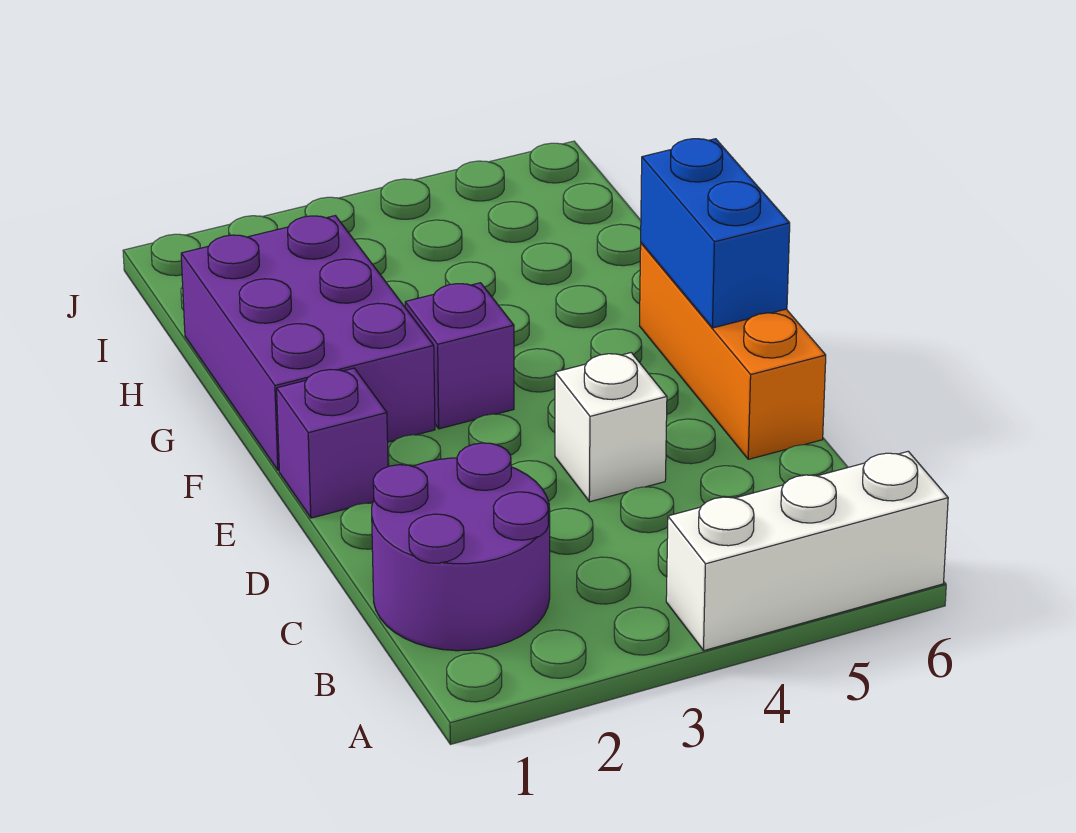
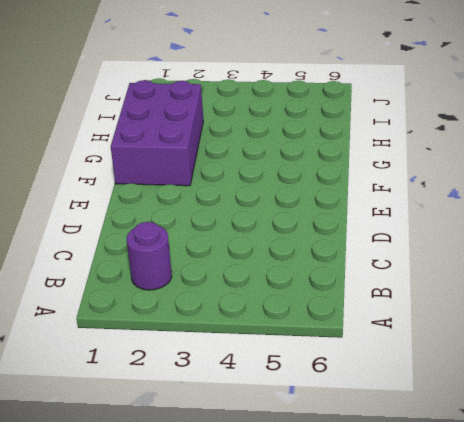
purple round brick B2 level 1 -> purple round brick B1:C2 level 1
none -> white brick A4:A6 level 1
none -> white brick D4 level 1

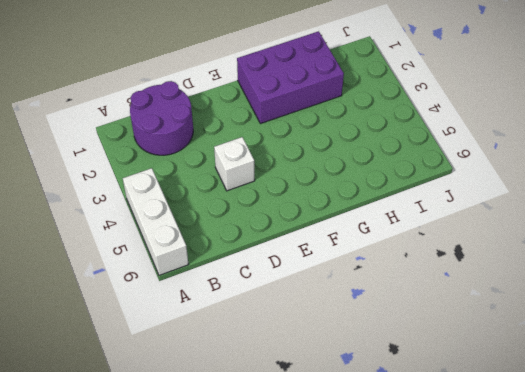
none -> orange brick D6:F6 level 1
none -> purple brick E1 level 1

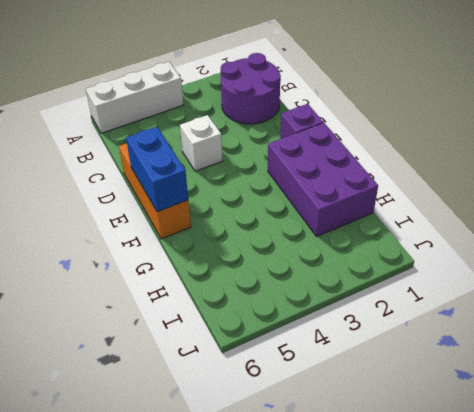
none -> purple brick F3 level 1

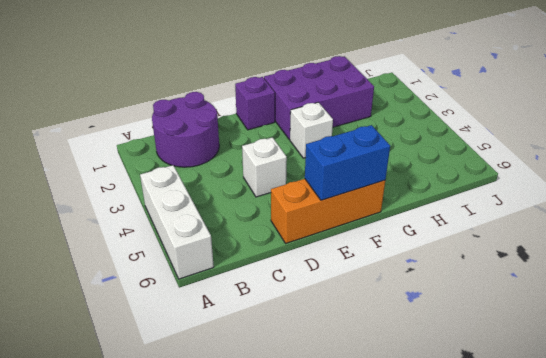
white brick F3 level 1 -> purple brick F3 level 1

